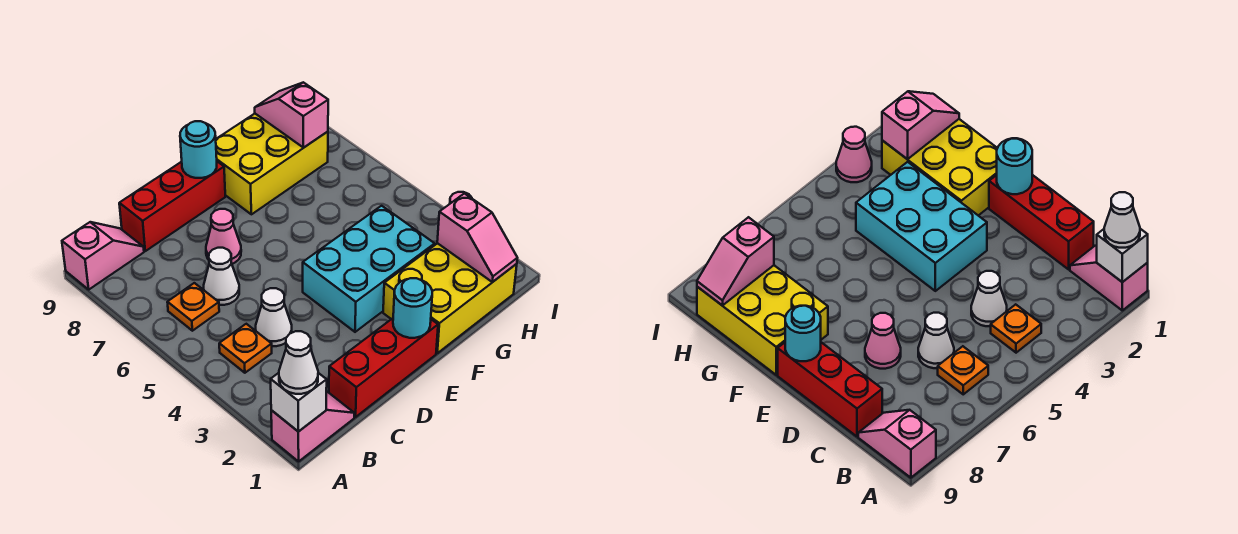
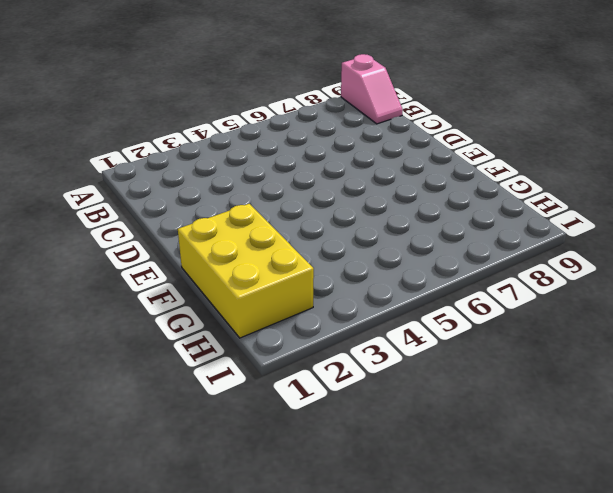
none -> pink slope A1:B1 level 1 top A
none -> orange plate B4 level 1
none -> orange plate B6 level 1

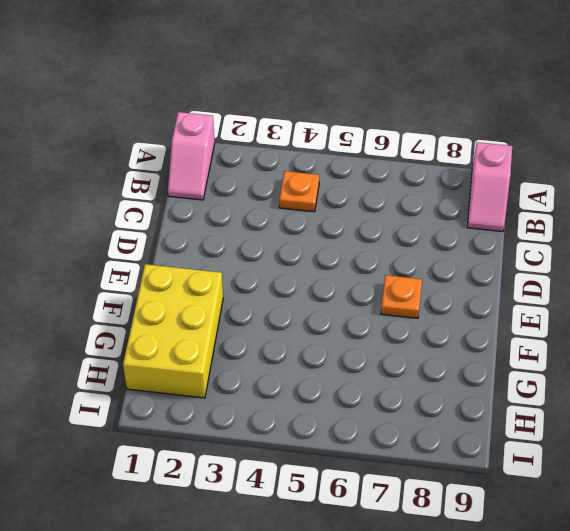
orange plate E7 level 1 -> orange plate B6 level 1
none -> red brick C1:E1 level 1
none -> white cone C4 level 1
none -> white cone C6 level 1

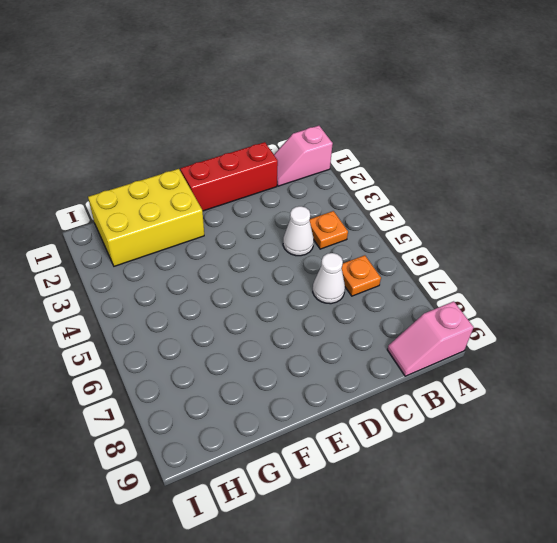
none -> red brick C9:E9 level 1
none -> pink cone D7 level 1
none -> cyan brick E3:G4 level 1

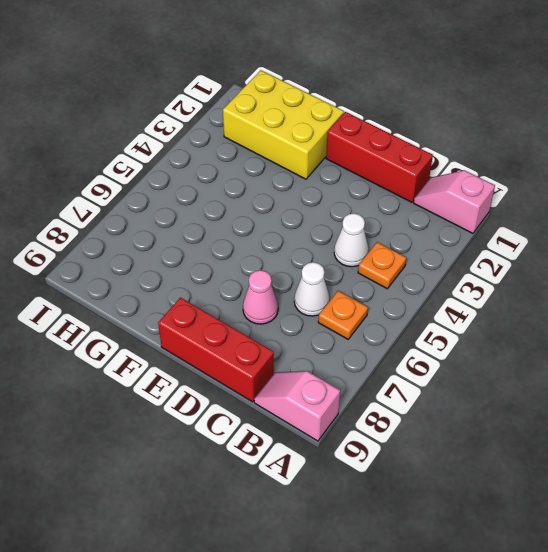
none -> cyan brick E3:G4 level 1
none -> yellow brick F8:H9 level 1
none -> pink cone I3 level 1

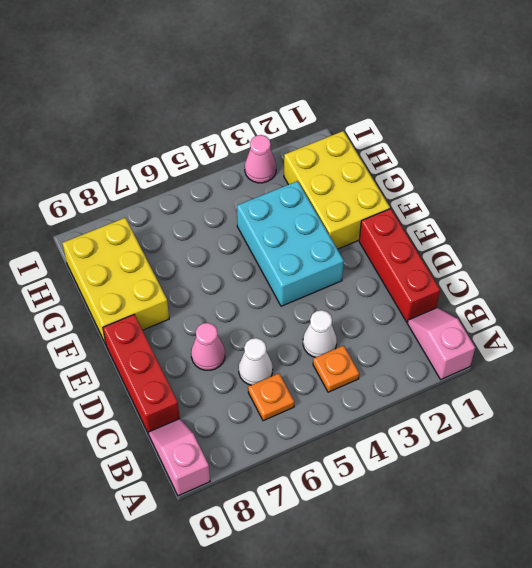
none -> white brick A1 level 2
none -> cyan round brick E1 level 2
none -> cyan round brick E9 level 2

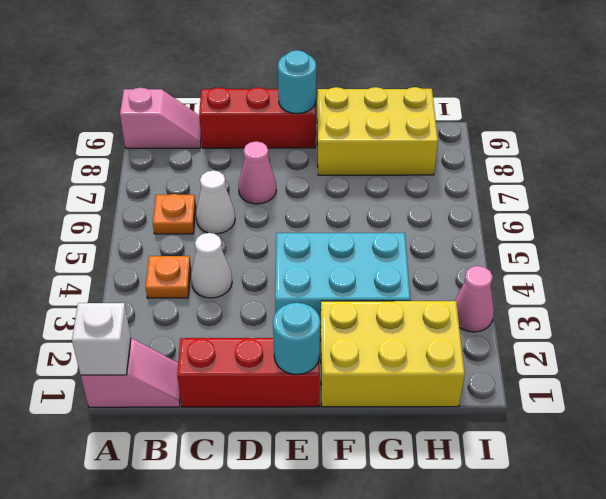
none -> pink slope H1:H2 level 2 top 2
none -> pink slope H8:H9 level 2 top 8
none -> white cone A1 level 3

